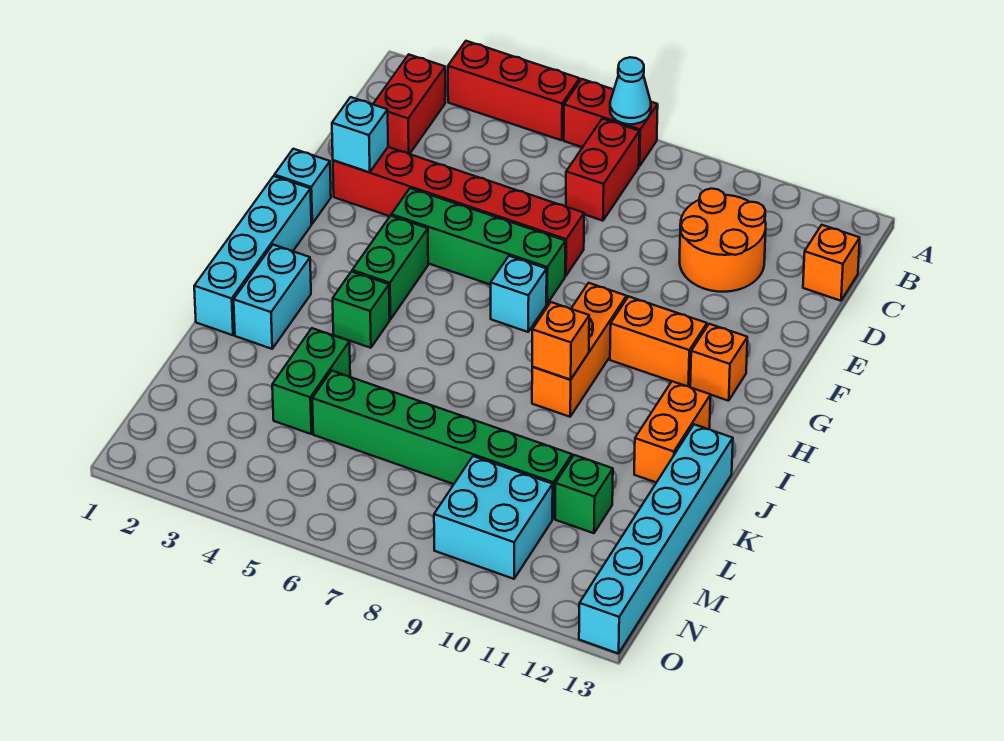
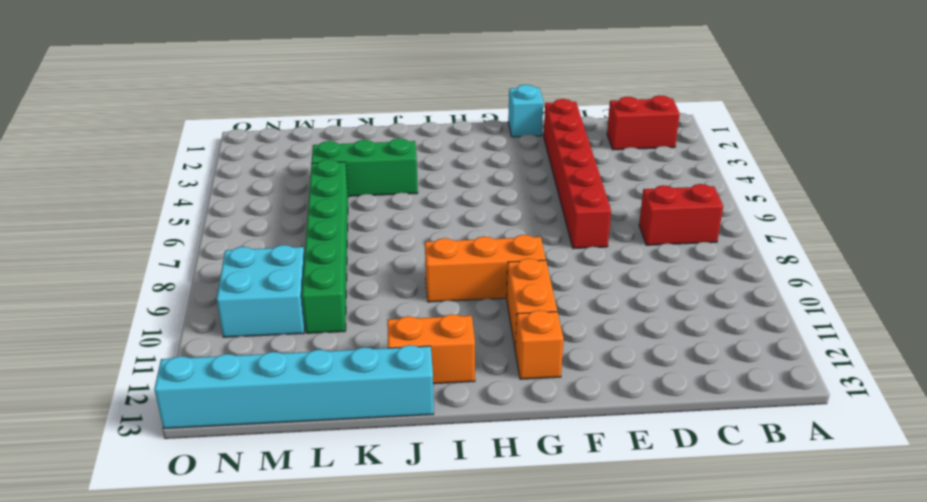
green brick J4:L4 level 1 -> green brick K4:L4 level 1
none -> red brick A3:A5 level 1
none -> red brick A6:A7 level 1
none -> orange round brick C10:D11 level 1

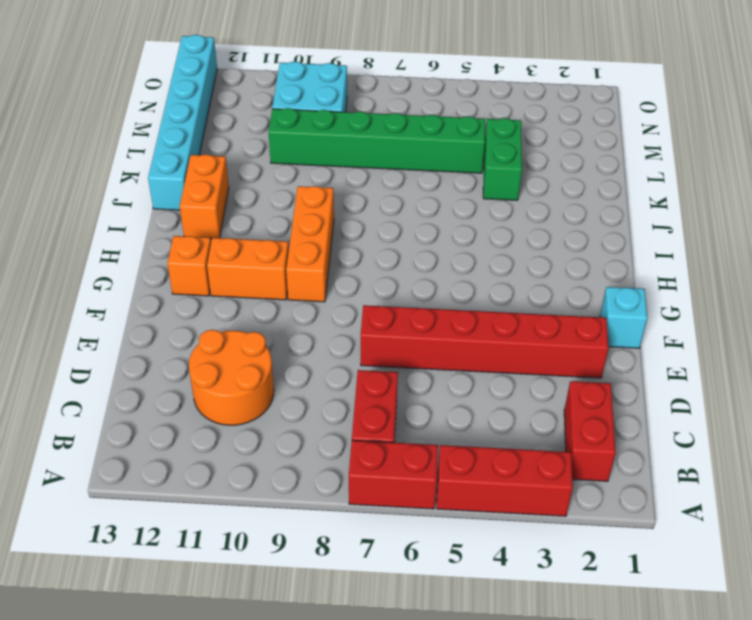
none -> orange brick C13 level 1
none -> green brick F4:F7 level 1
none -> cyan brick G1:J1 level 1

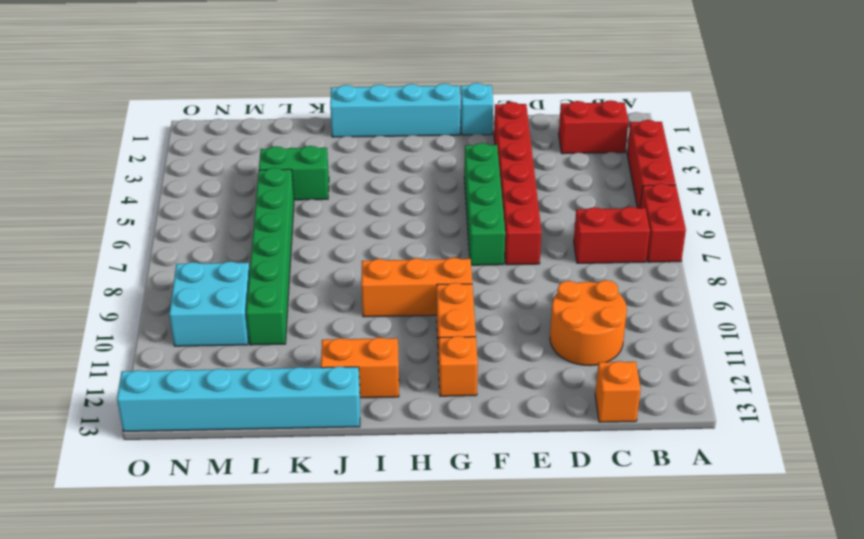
none -> green brick G4:H4 level 1
none -> cyan brick G7 level 1
none -> cyan brick I2:J2 level 1

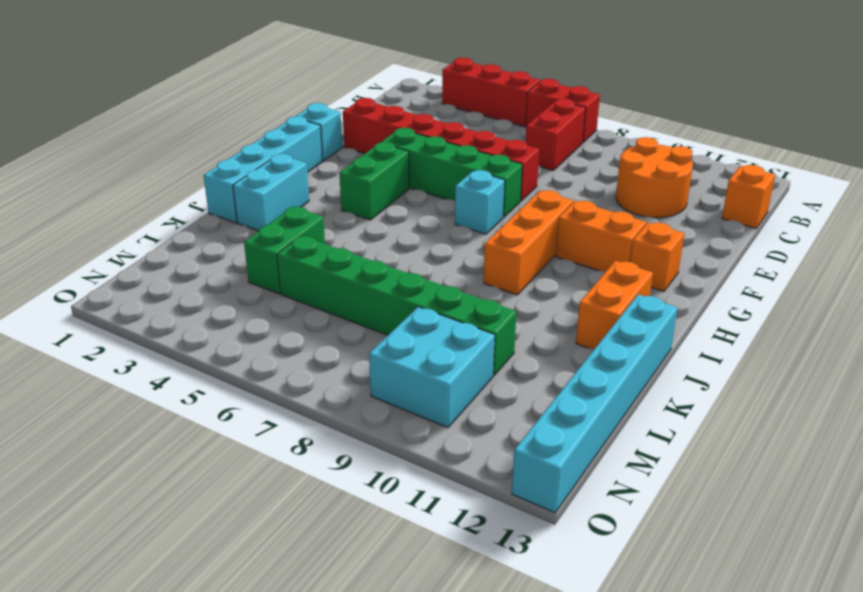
none -> red brick B2:C2 level 1
none -> green brick I4 level 1
none -> green brick L11 level 1

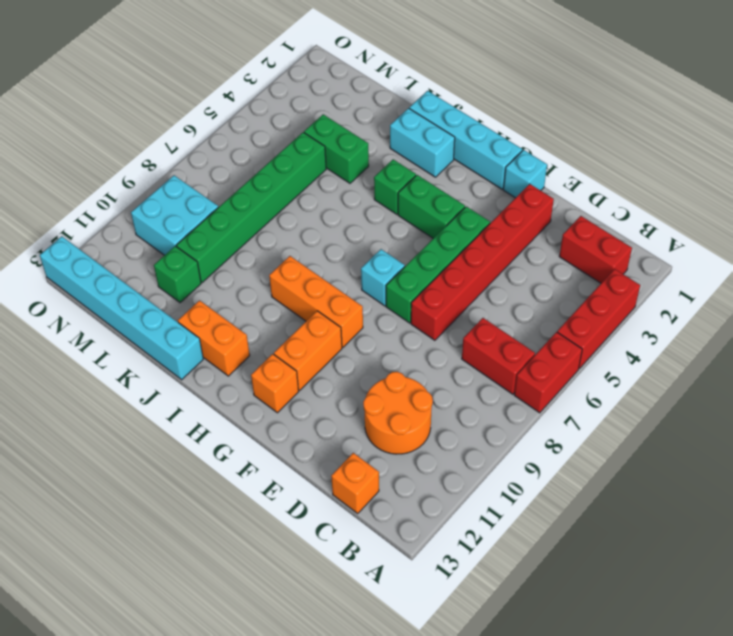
none -> cyan cone A7 level 2
none -> cyan brick E2 level 2
none -> orange brick I9 level 2

